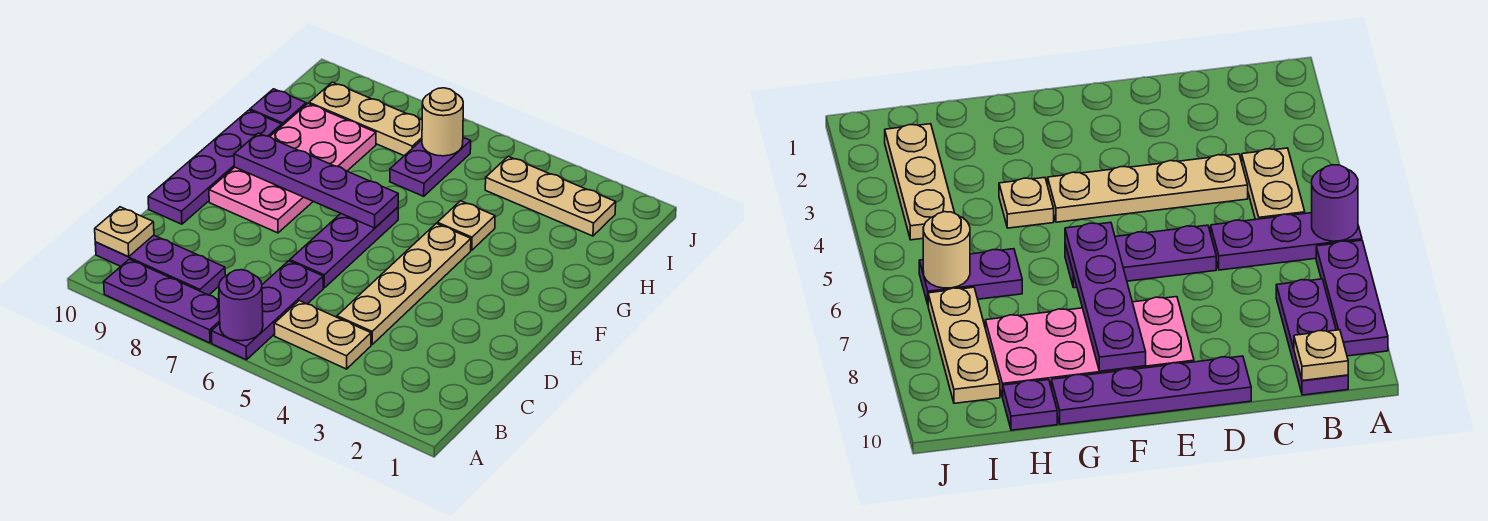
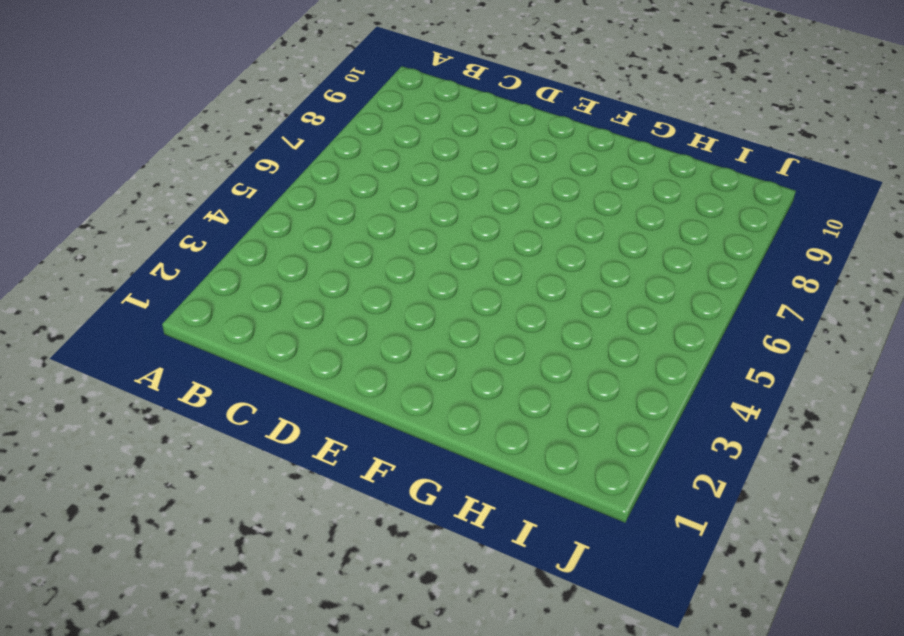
none -> purple plate A6:C6 level 1
none -> purple plate A7:A9 level 1
none -> tan plate B4:B5 level 1

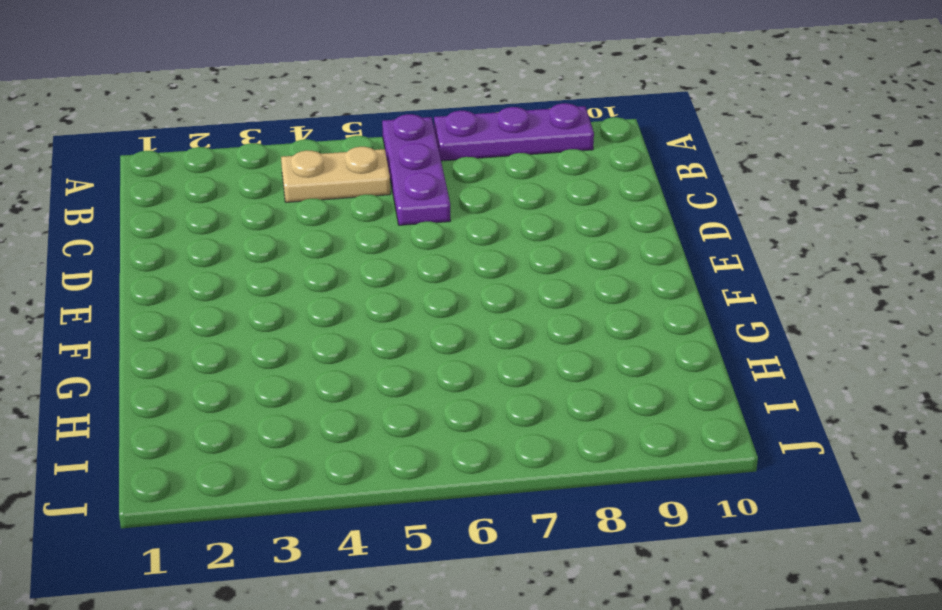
none -> purple plate B8:B10 level 1
none -> tan plate C4:F4 level 1
none -> purple plate D6:F6 level 1

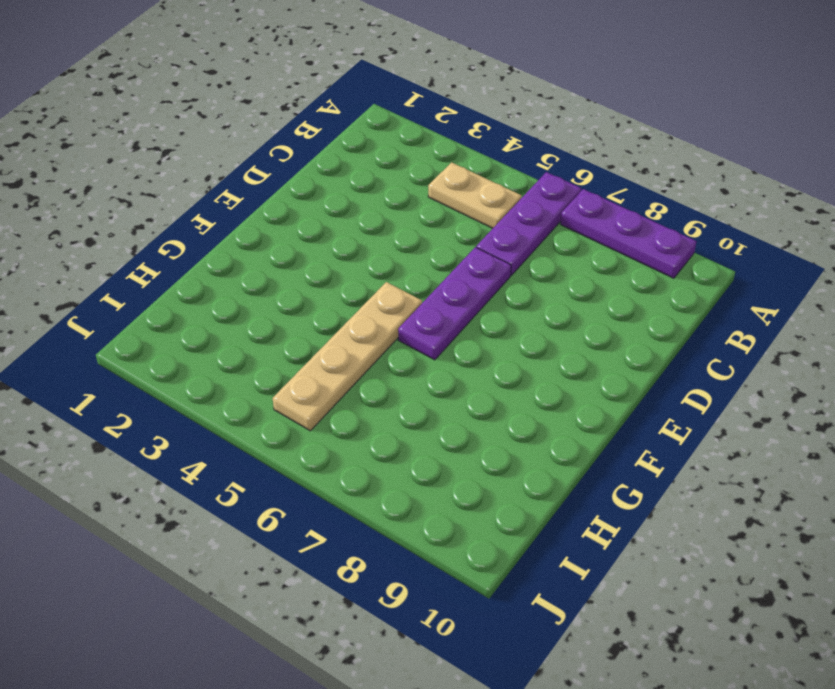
tan plate F5:I5 level 1 -> tan plate C4:F4 level 1
none -> purple plate B8:B10 level 1
none -> purple plate D10:G10 level 1
none -> pink plate E8:H9 level 1

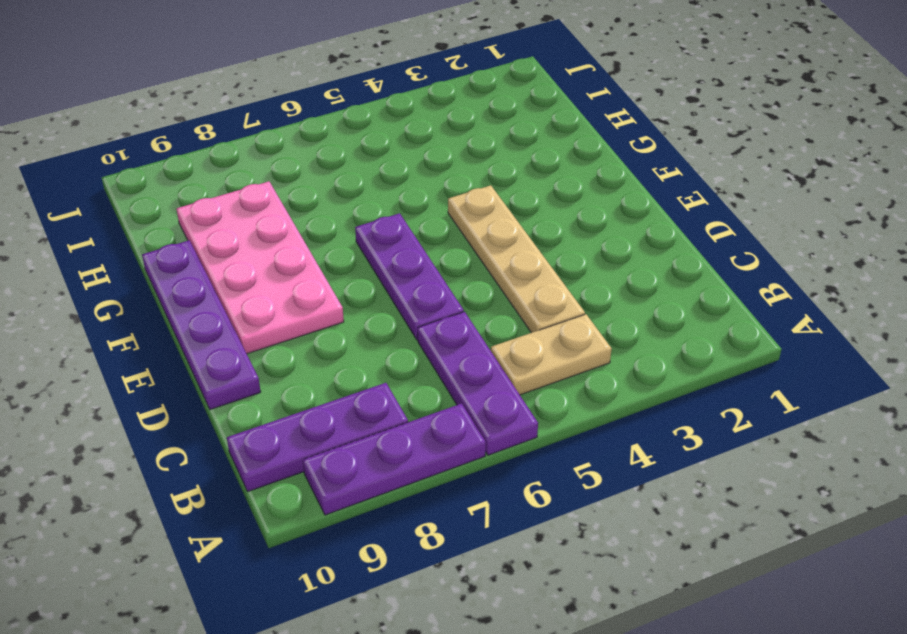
none -> tan plate G4 level 1
none -> purple plate H6:I6 level 1
none -> purple plate H10 level 1

